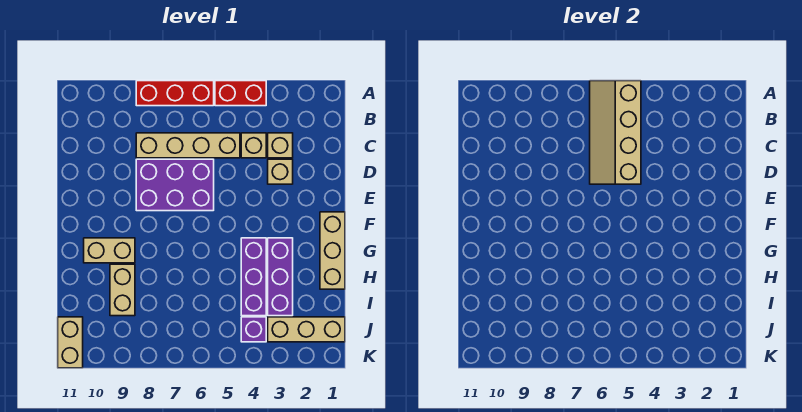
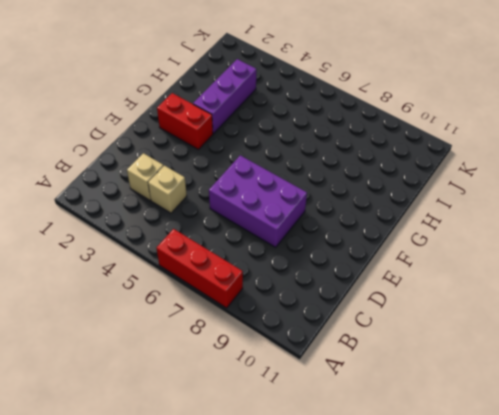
red brick F2:F3 level 1 -> red brick A4:A5 level 1
none -> tan brick C5:C8 level 1
none -> tan brick D3 level 1
none -> tan brick F1:H1 level 1

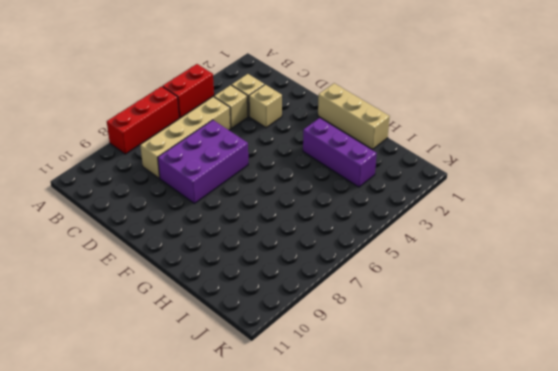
none -> purple brick G4:I4 level 1
none -> tan brick G9:G10 level 1
none -> tan brick H9:I9 level 1

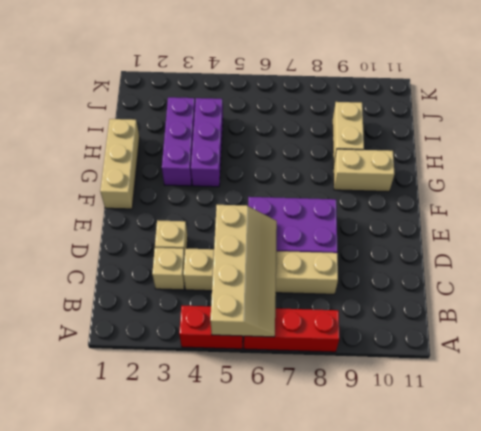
none -> tan brick J1:J3 level 1
none -> purple brick J4 level 1
none -> tan brick J11:K11 level 1

